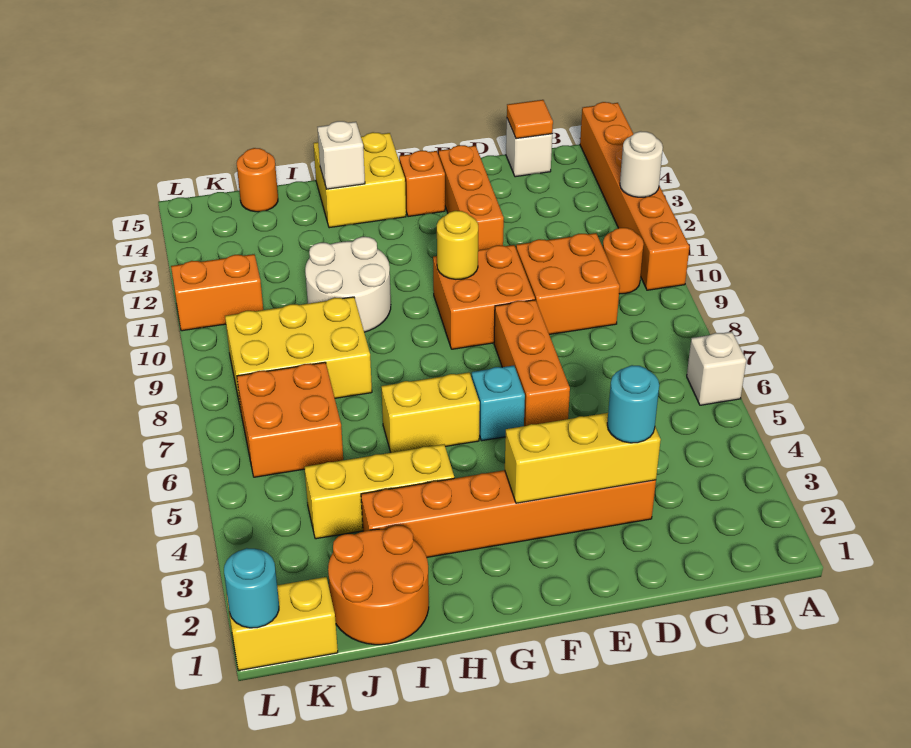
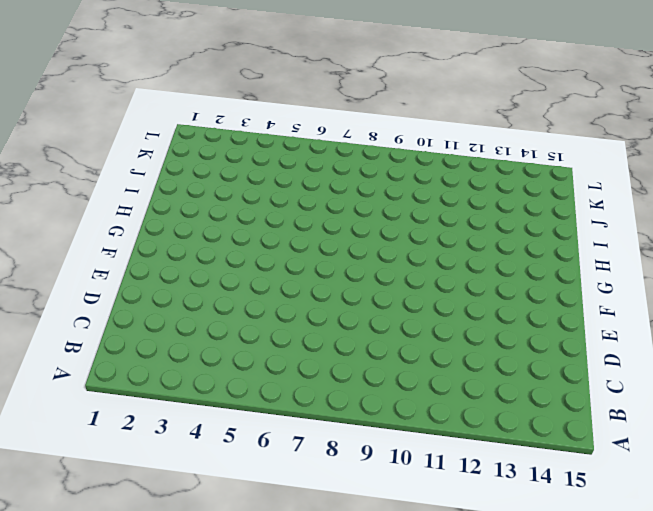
none -> white brick A6 level 1
none -> orange brick A10:A15 level 1
none -> orange round brick B10 level 1

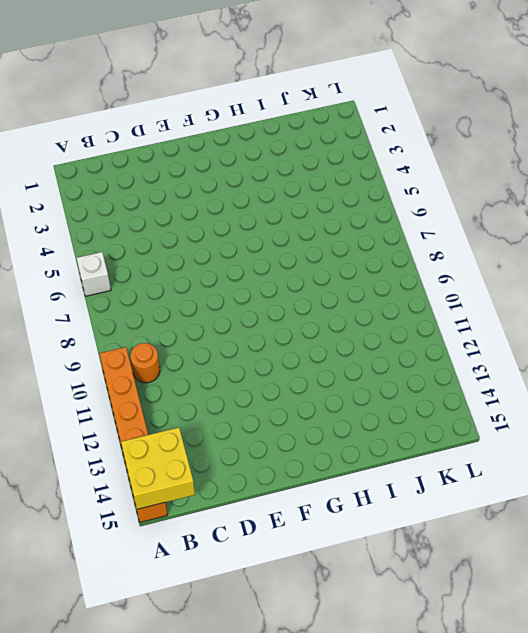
yellow brick A14:B15 level 2 -> yellow brick G14:H15 level 1
none -> orange brick C9:D10 level 1
none -> white brick C15 level 1
none -> orange brick D3:I3 level 1

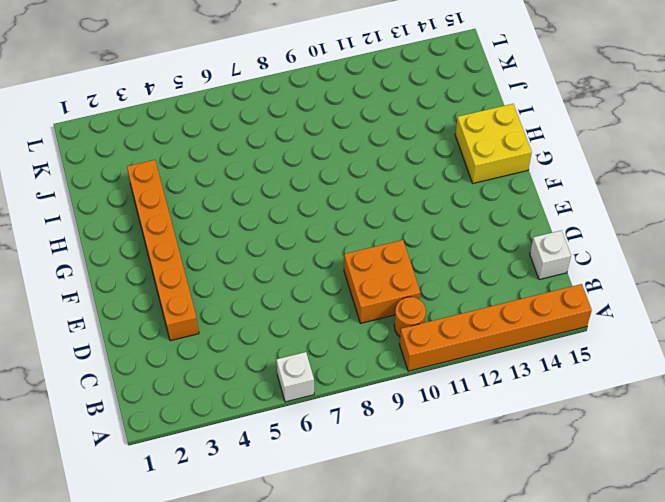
none -> orange brick E6:E8 level 1
none -> orange brick E9:F10 level 1
none -> orange brick E12:E14 level 1

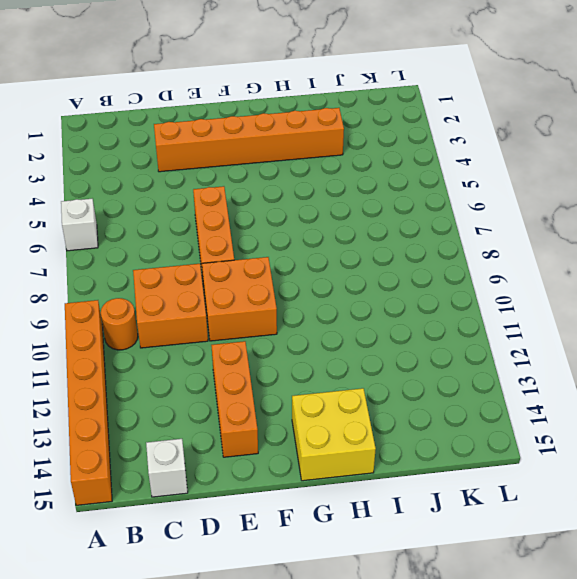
none -> cyan brick F6 level 1
none -> orange brick F14 level 1
none -> yellow brick G6:H6 level 1

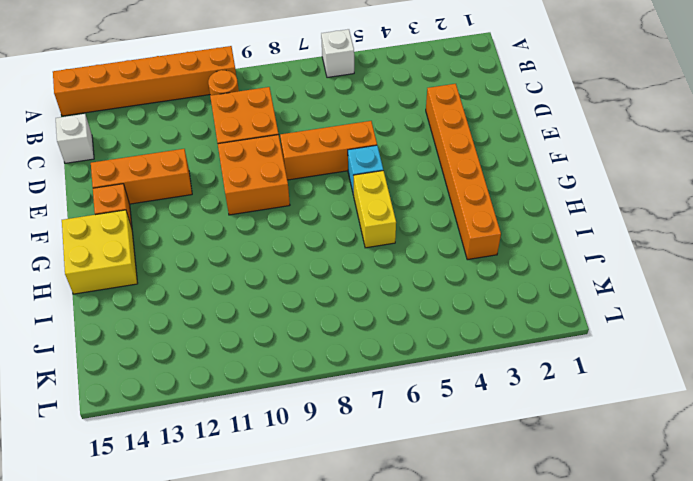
none -> yellow brick H4:J4 level 1
none -> white round brick H10:I11 level 1
none -> orange round brick I1:J2 level 1

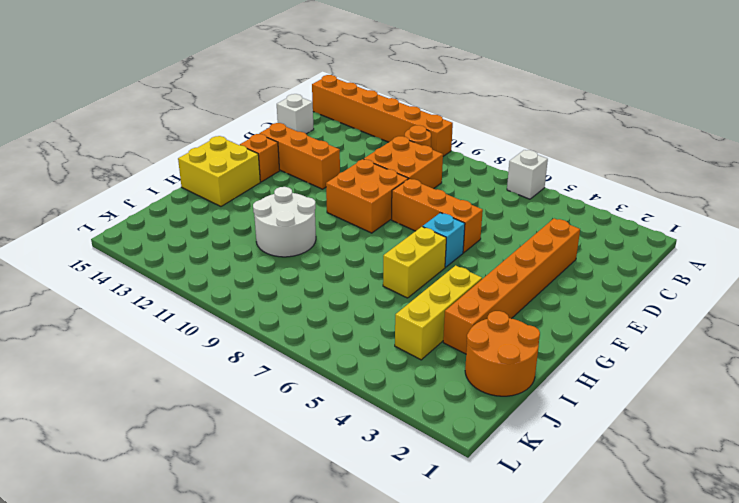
none -> yellow brick I8:K9 level 1
none -> orange brick J6:K7 level 1
none -> orange round brick J15 level 1

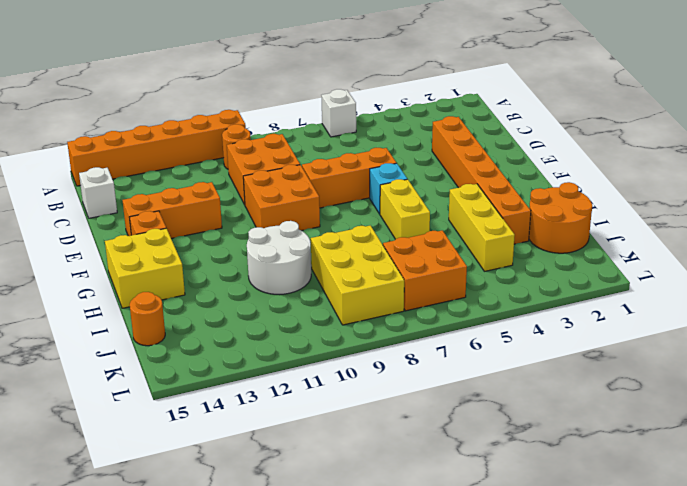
none -> yellow brick K1:L1 level 1
none -> orange brick K11:L11 level 1
none -> white round brick A12 level 2

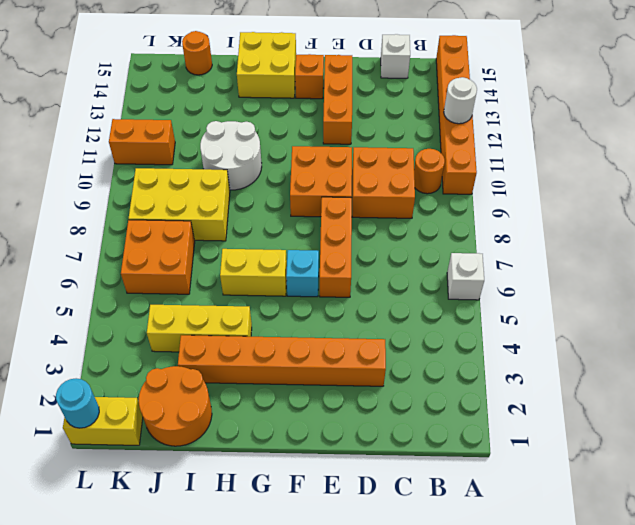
none -> orange tile C15 level 2
none -> yellow brick D3:F3 level 2
none -> yellow round brick F10 level 2

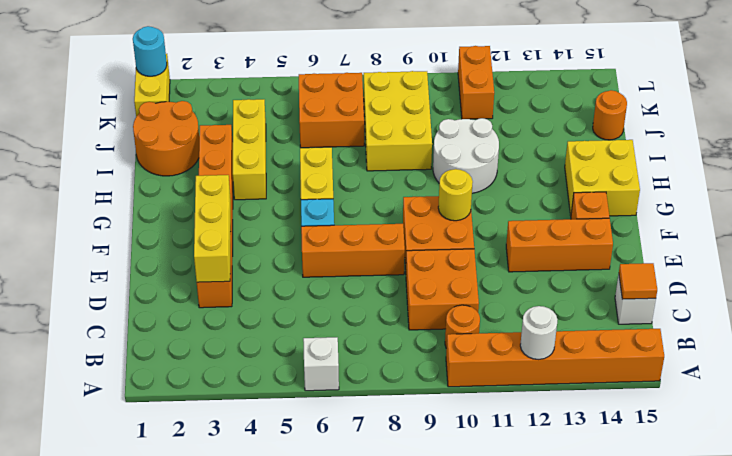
none -> white brick H14 level 2
none -> cyan round brick D3 level 3

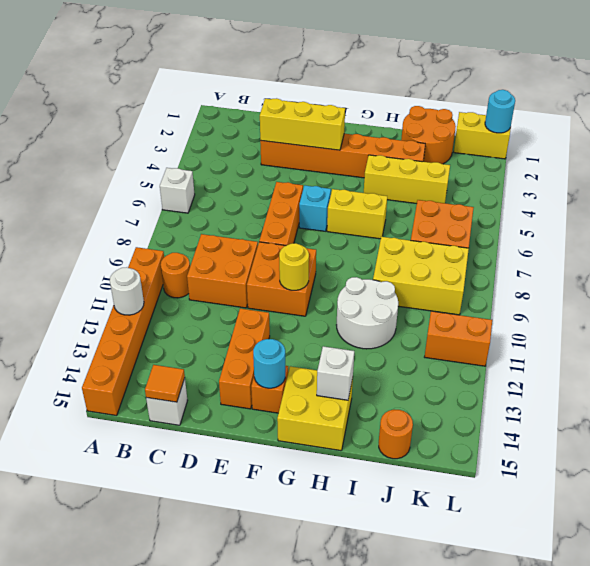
cyan round brick F14 level 2 -> cyan round brick D3 level 3

